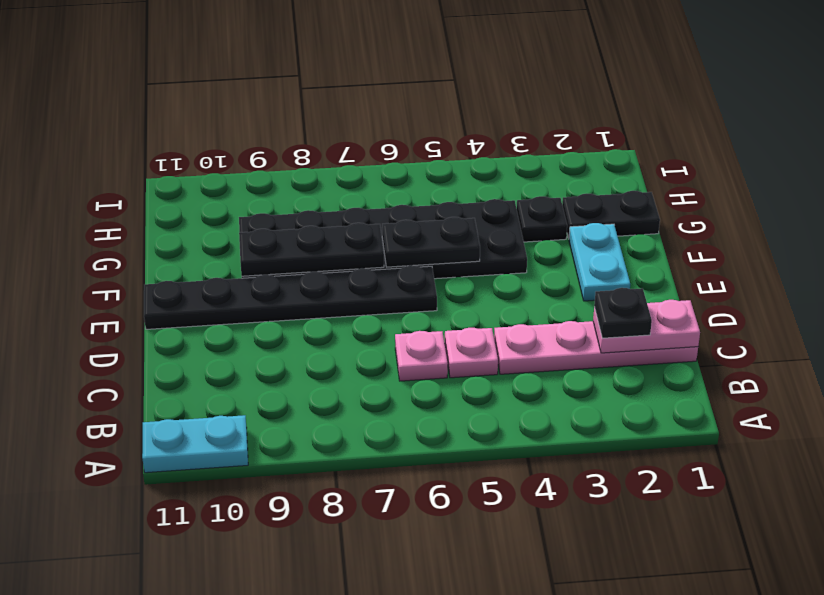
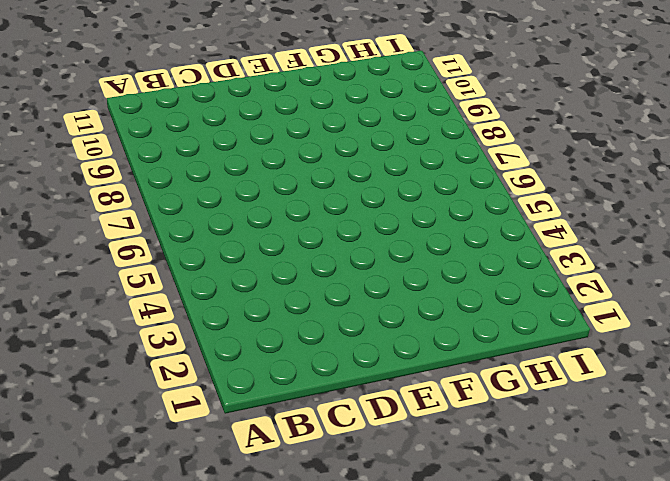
none -> cyan plate A10:A11 level 1
none -> pink plate C1:C4 level 1
none -> pink plate C5 level 1

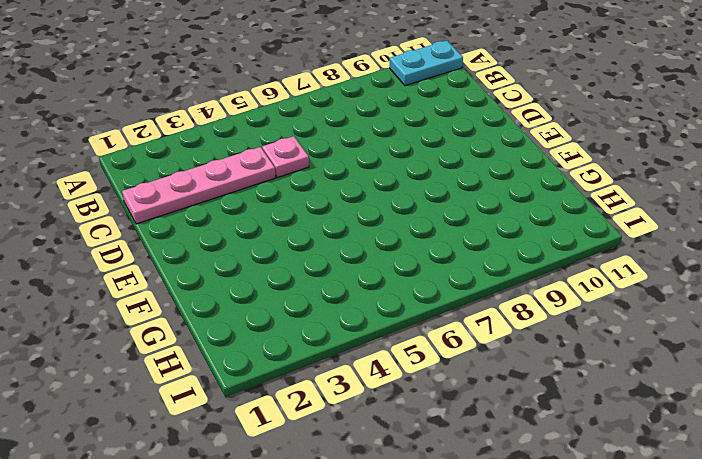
none -> pink plate C6 level 1
none -> cyan plate E2:F2 level 1
none -> black plate E6:E11 level 1

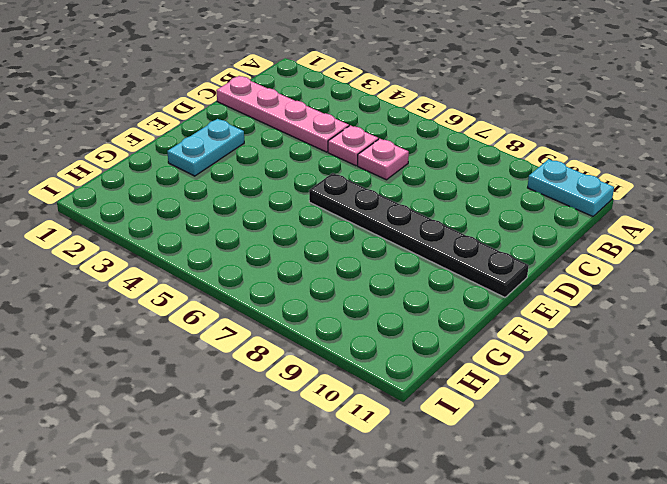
none -> black plate F4:G9 level 1
none -> black plate G1:G2 level 1
none -> black plate G3 level 1

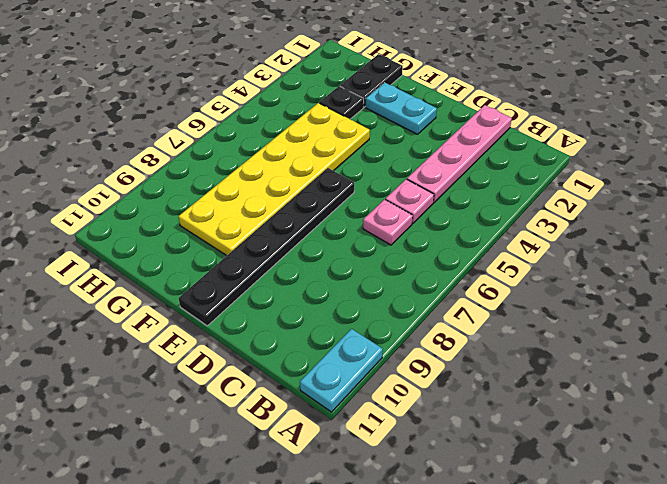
yellow plate F4:G9 level 1 -> black plate F4:G9 level 1
none -> pink plate C1:C2 level 2
none -> black plate F5:F6 level 2
none -> black plate F7:F9 level 2

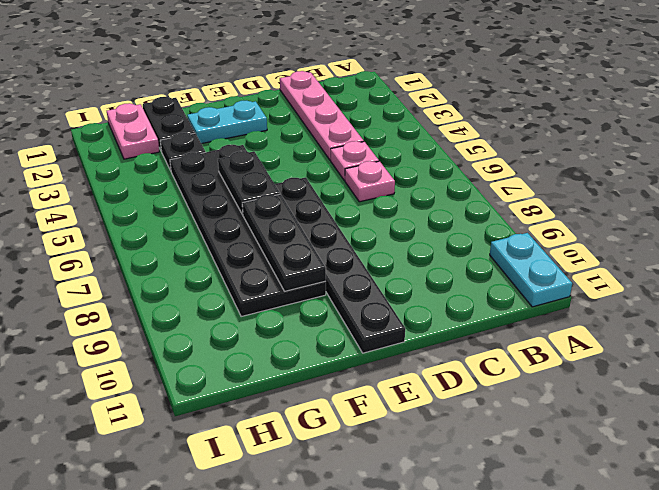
pink plate H1:H2 level 1 -> pink plate C1:C2 level 2
none -> black plate C2 level 3

